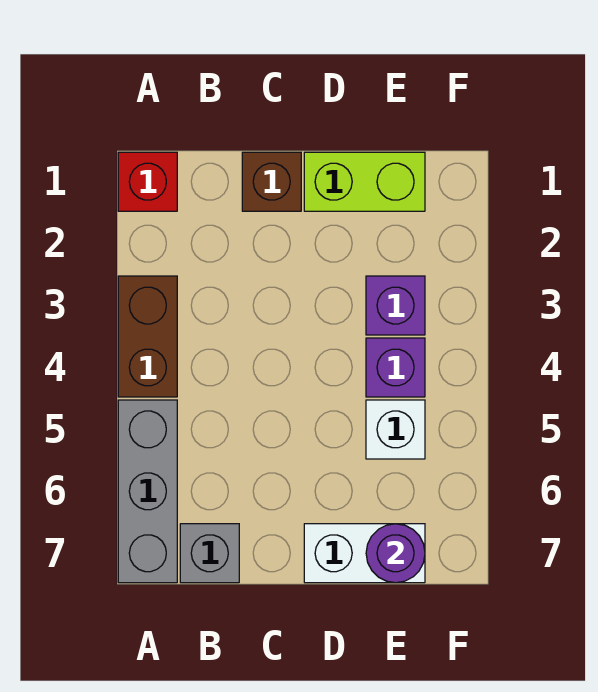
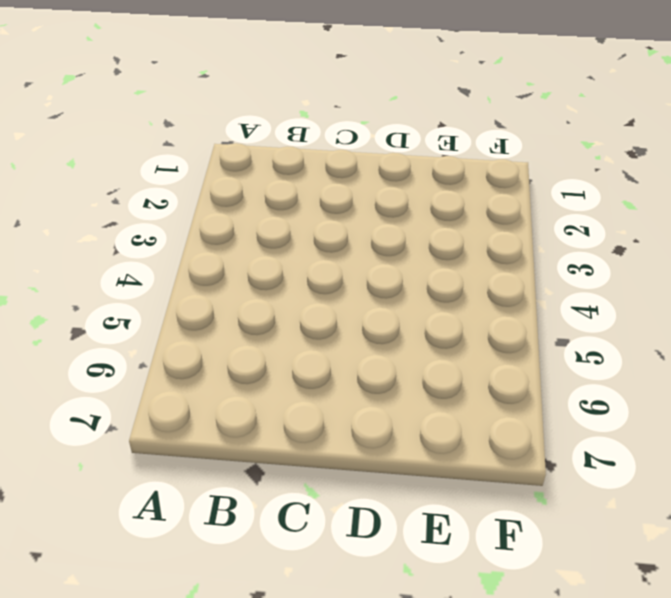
none -> red brick A1 level 1
none -> brown brick A3:A4 level 1

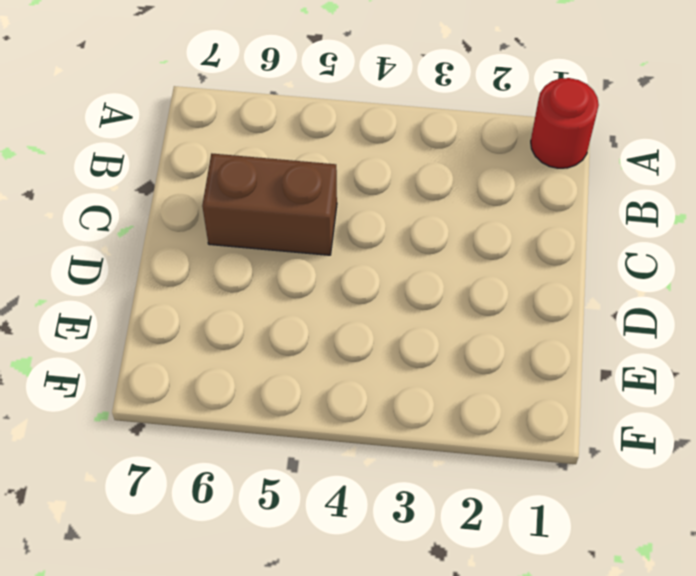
red round brick A1 level 1 -> red brick A1 level 1
brown brick C5:C6 level 1 -> brown brick A3:A4 level 1
none -> grey brick A5:A7 level 1
none -> grey brick B7 level 1

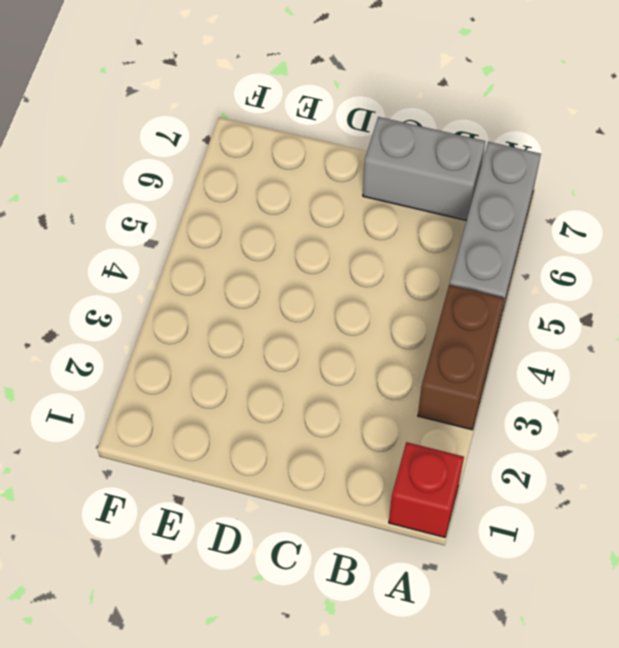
grey brick B7:C7 level 1 -> grey brick B7 level 1
none -> brown brick C1 level 1
none -> lime brick D1:E1 level 1

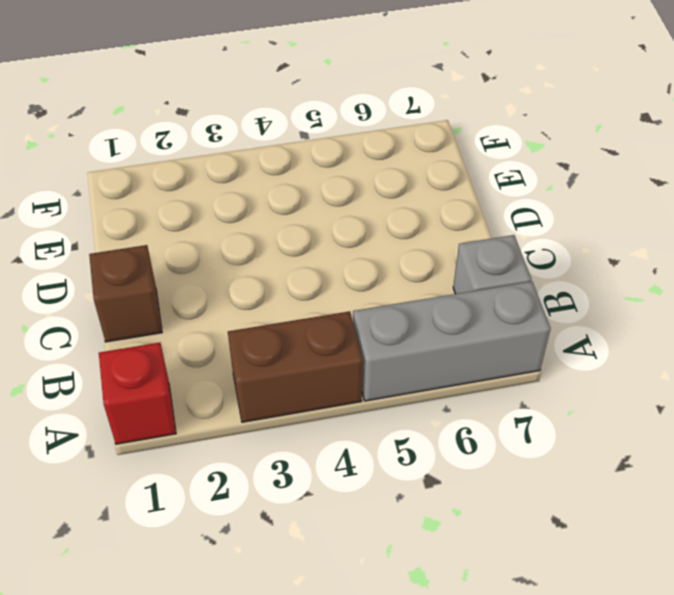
none -> lime brick D1:E1 level 1
none -> white brick D7:E7 level 1

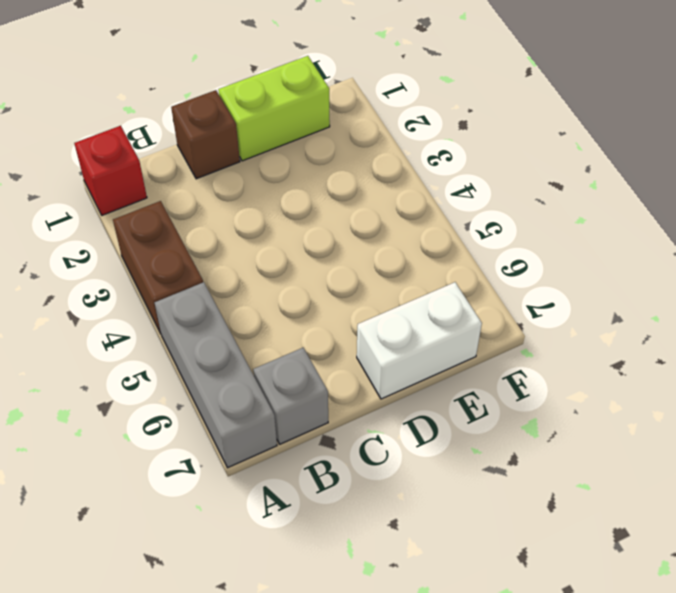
none -> purple brick E3 level 1
none -> purple brick E4 level 1

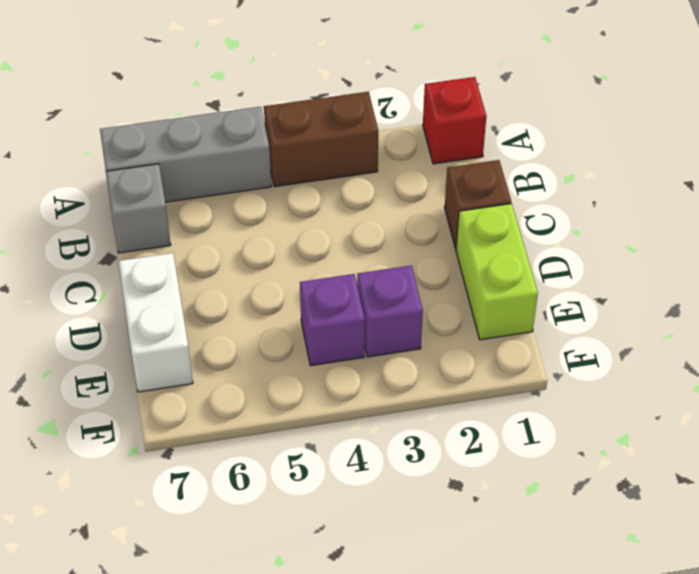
none -> white brick E5 level 1
none -> purple round brick E7 level 2

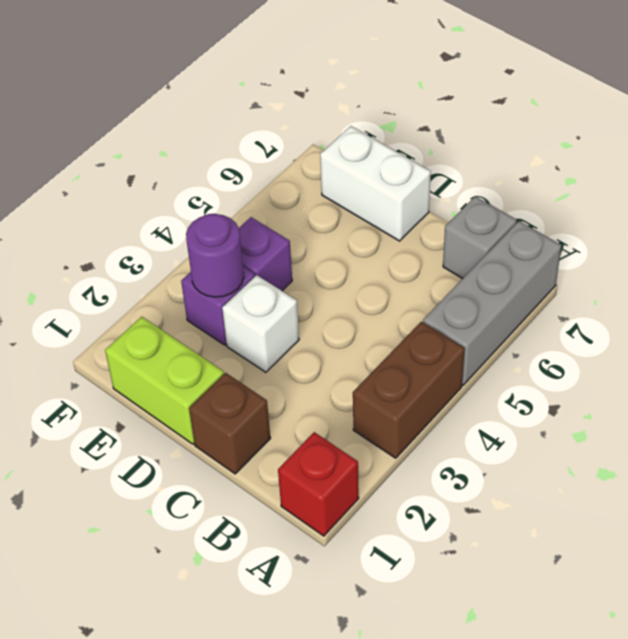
white brick D3 level 1 -> white brick E5 level 1
purple round brick E3 level 2 -> purple round brick E7 level 2

